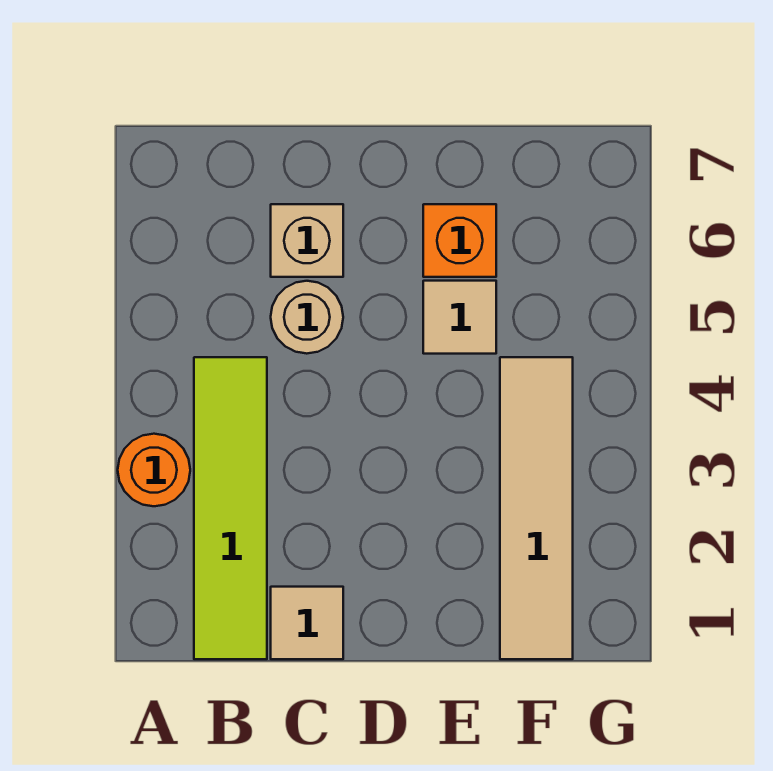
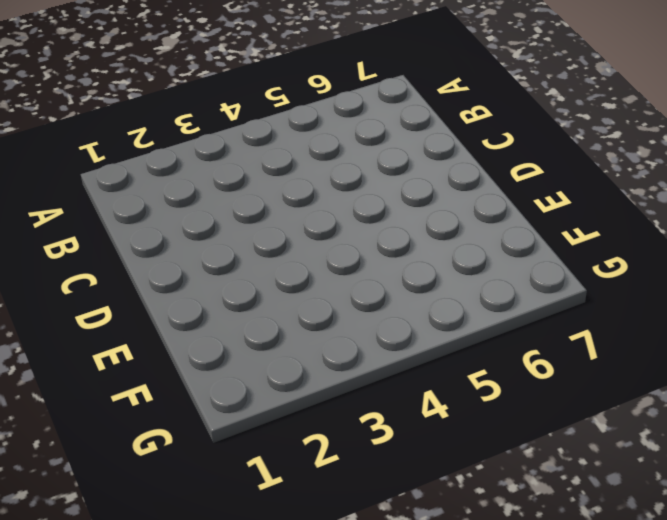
none -> orange round brick A3 level 1
none -> lime tile B1:B4 level 1

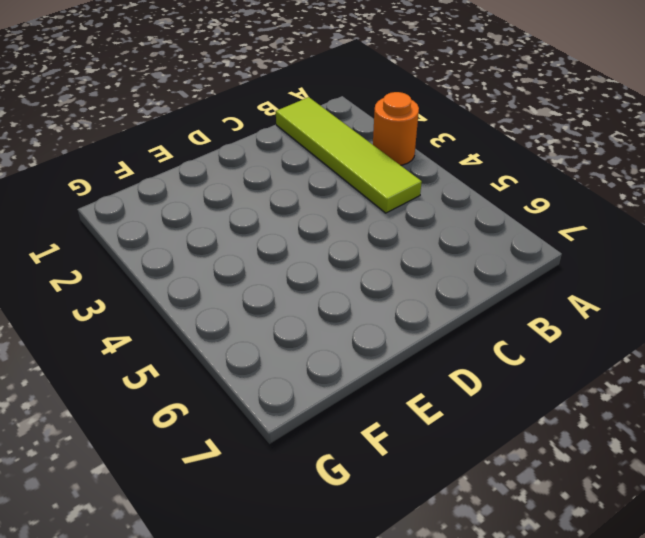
none -> tan tile C1 level 1
none -> tan round brick C5 level 1

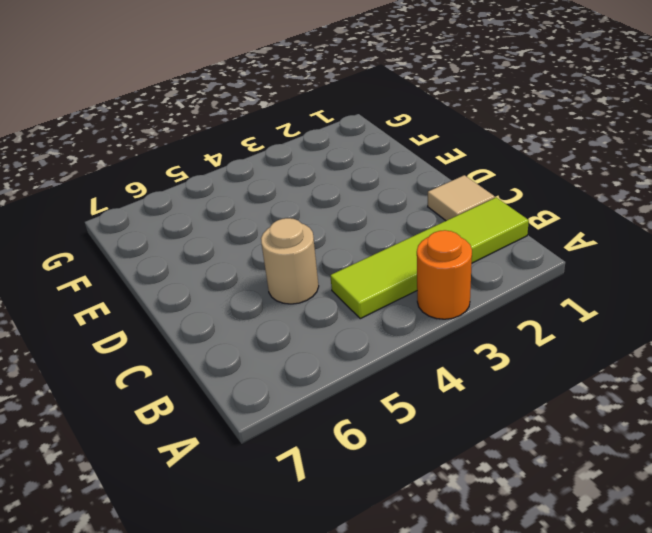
none -> tan brick C6 level 1
none -> tan tile E5 level 1

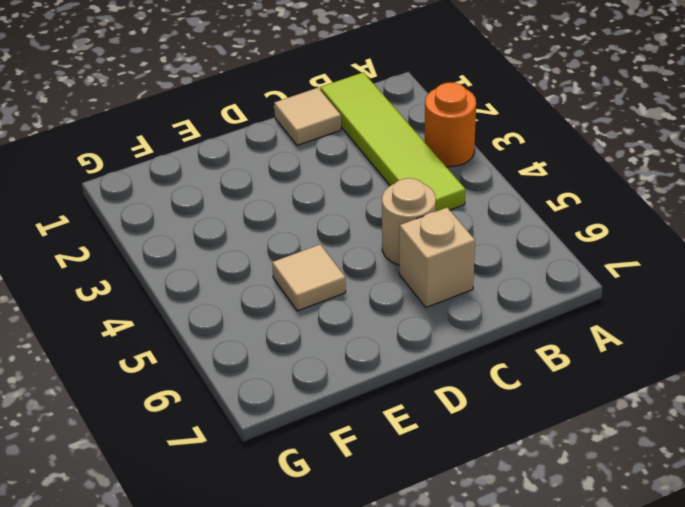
none -> orange brick E6 level 1
none -> tan tile F1:F4 level 1

